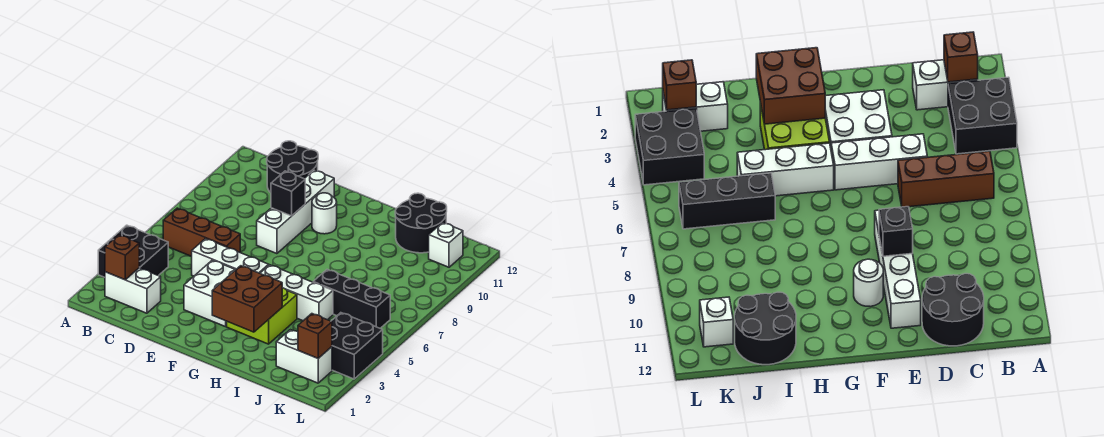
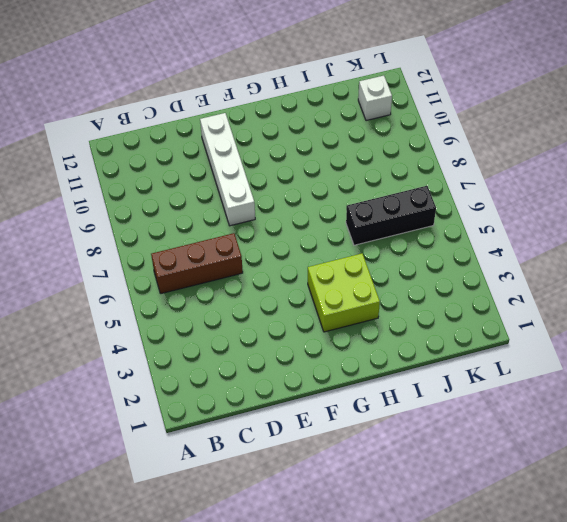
none -> black brick A3:B4 level 1
none -> white brick B2:C2 level 1
none -> black round brick C11:D12 level 1

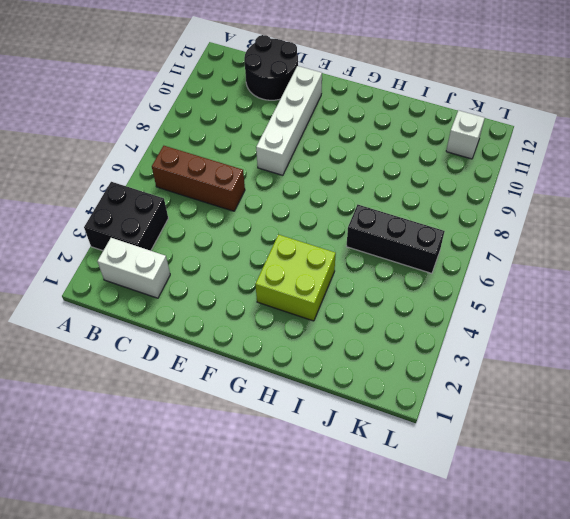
none -> white brick D5:F5 level 1
none -> white brick E3:F4 level 1
none -> white round brick F10 level 1

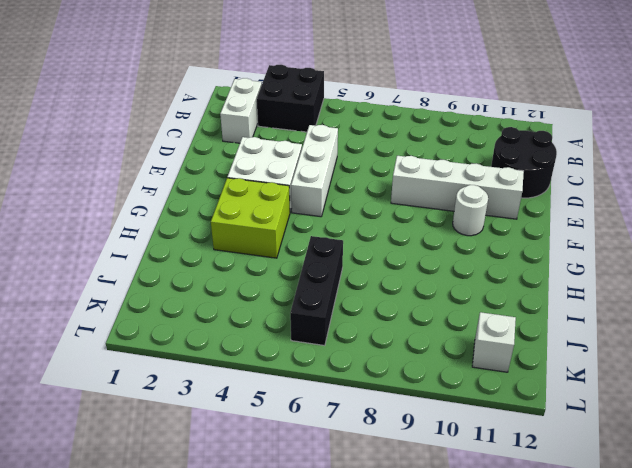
none -> brown brick B6:D6 level 1
none -> white brick G5:I5 level 1
none -> black round brick I11:J12 level 1

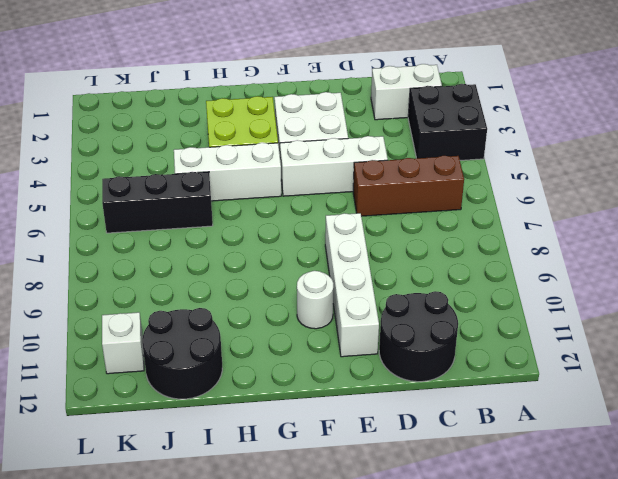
none -> white brick J2:K2 level 1
none -> black brick K3:L4 level 1
none -> brown brick B2 level 2

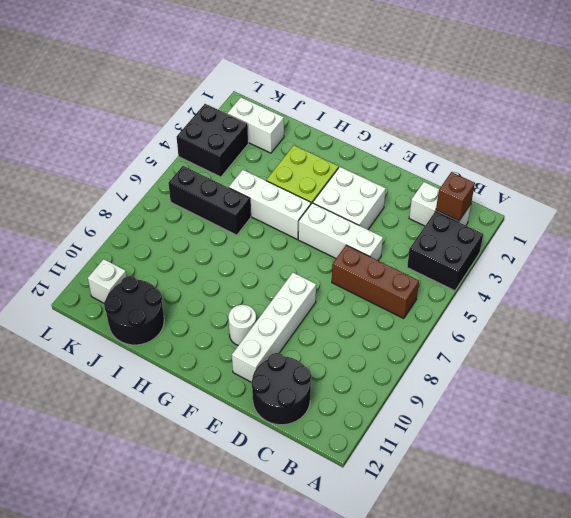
none -> black brick E9 level 2
none -> brown brick G2:H3 level 2
none -> brown brick K2 level 2

